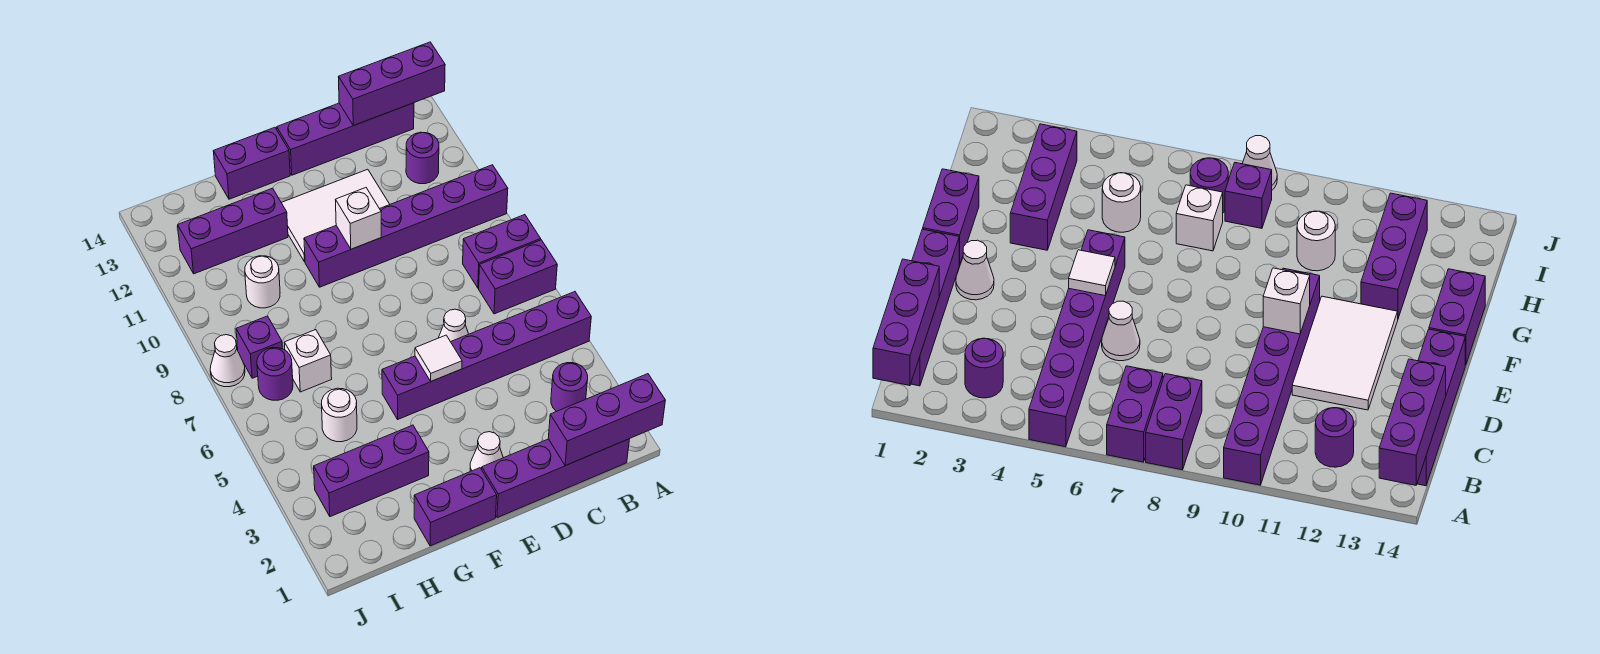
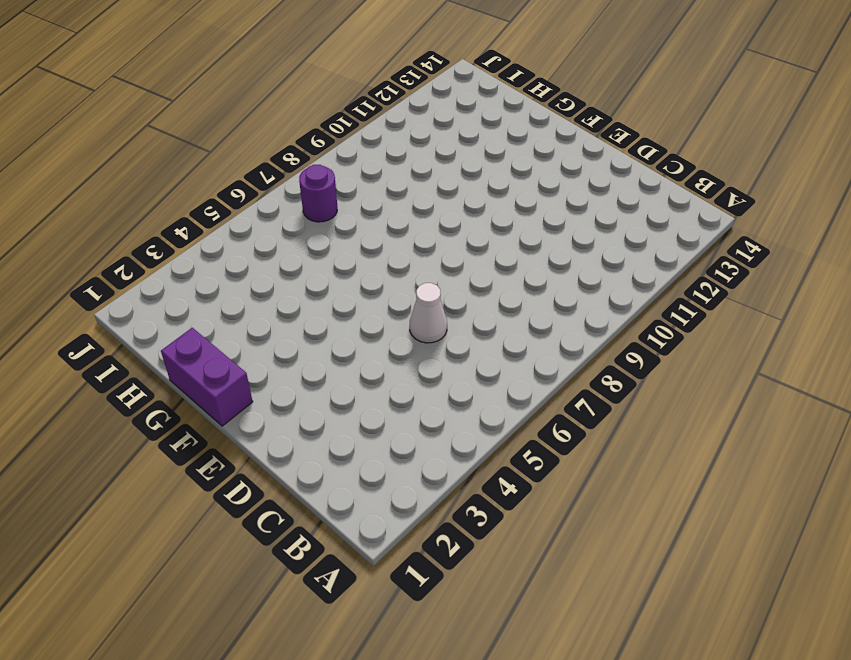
none -> purple brick A5:F5 level 1
none -> purple brick A7:B7 level 1
none -> purple brick A8:B8 level 1

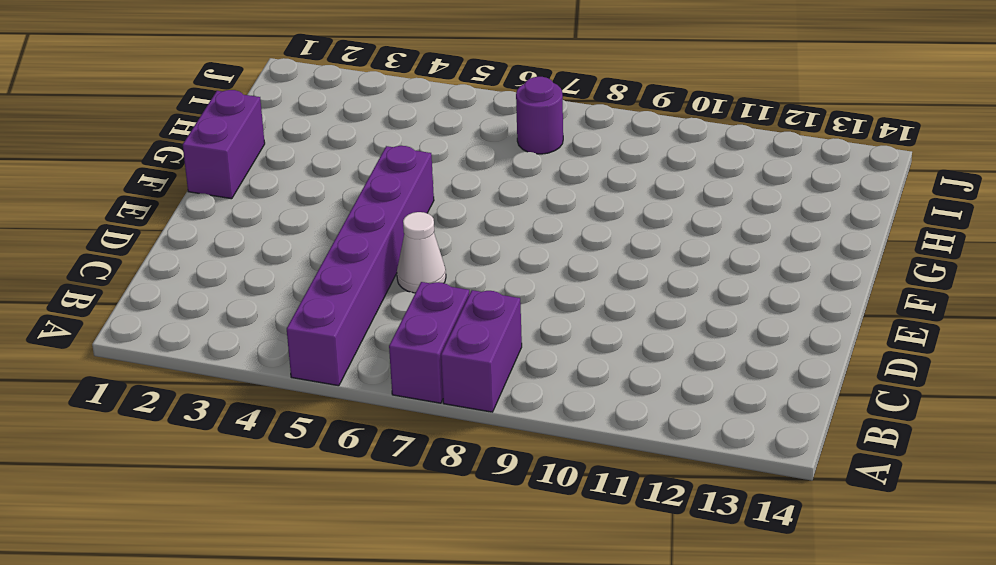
none -> purple brick A10:F10 level 1
none -> purple brick B1:E1 level 1
none -> purple round brick B3 level 1

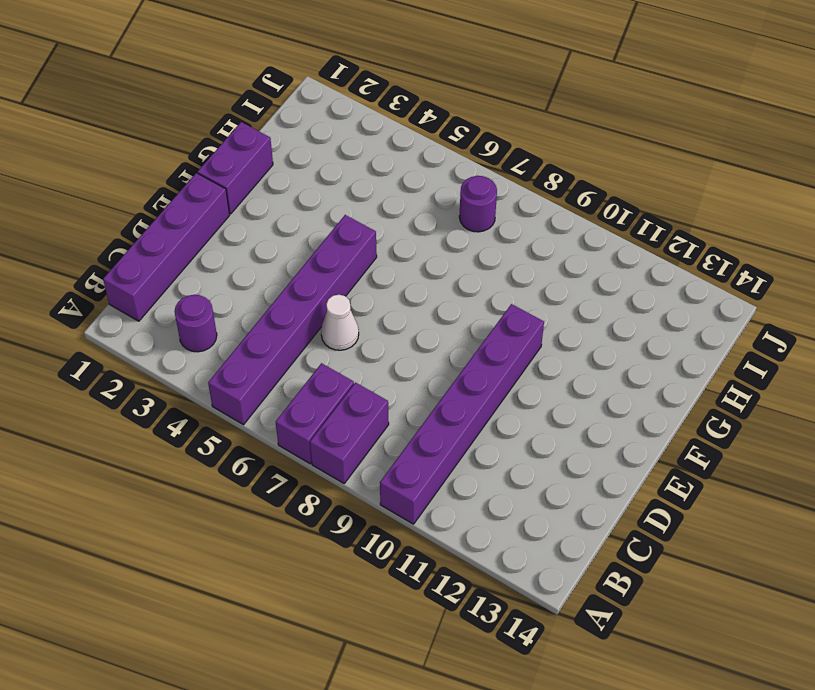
none -> purple round brick B12 level 1
none -> purple brick B14:E14 level 1
none -> white tile D11:F12 level 1

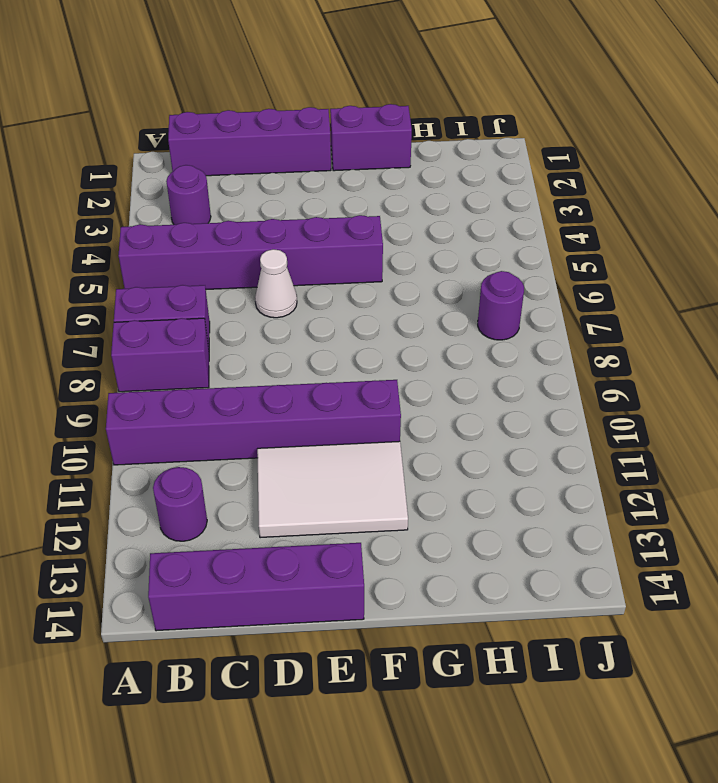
none -> white cone E2 level 1
none -> purple brick F14:G14 level 1
none -> purple brick G3:I3 level 1

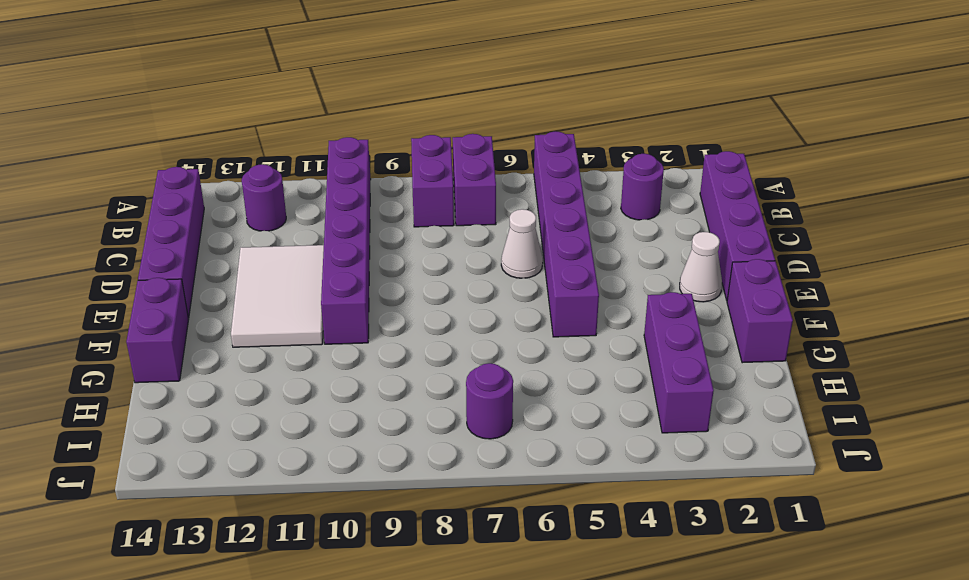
none -> purple brick G12:I12 level 1
none -> white round brick H5 level 1
none -> white brick H7 level 1

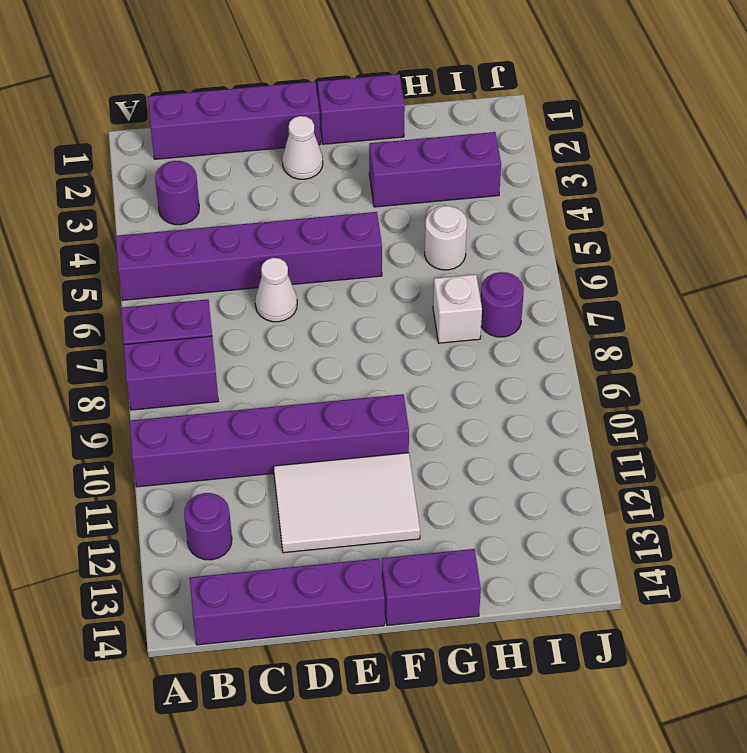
none -> purple brick G12:I12 level 1
none -> white round brick H10 level 1
none -> purple brick I8 level 1

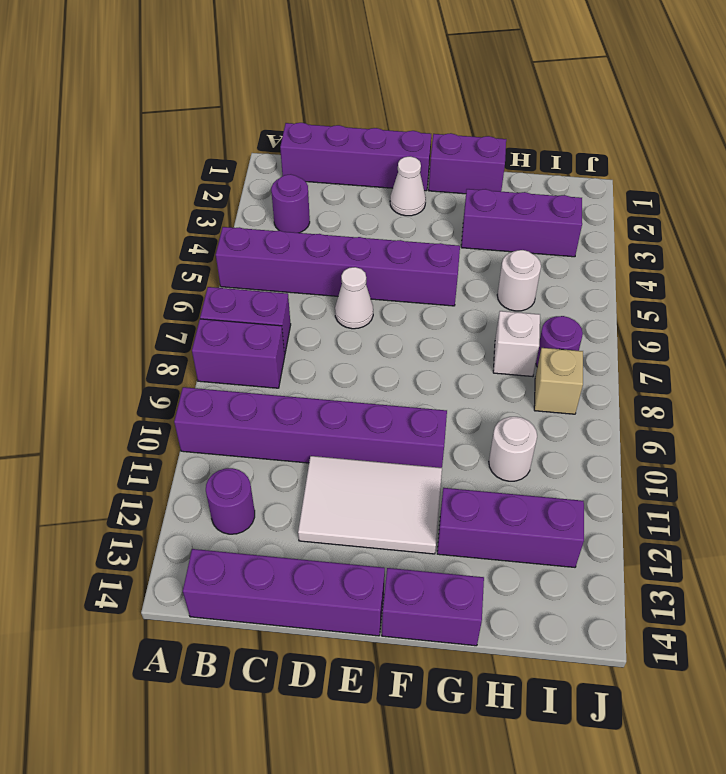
tan brick I8 level 1 -> purple brick I8 level 1
none -> white cone J8 level 1
none -> purple brick A1:C1 level 2
none -> purple brick A14:C14 level 2

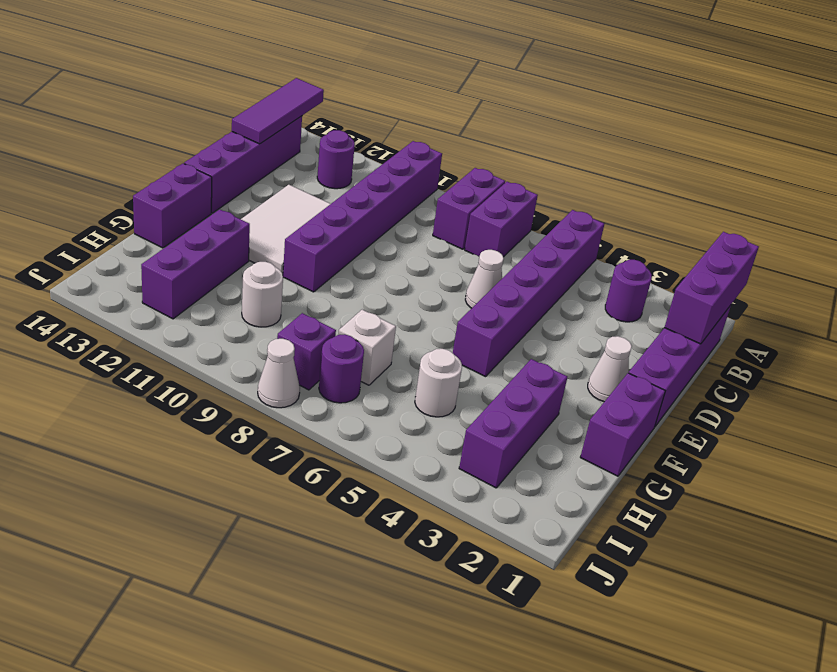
purple tile A14:C14 level 2 -> purple brick A14:C14 level 2
none -> white tile E5 level 2
none -> white brick E10 level 2

